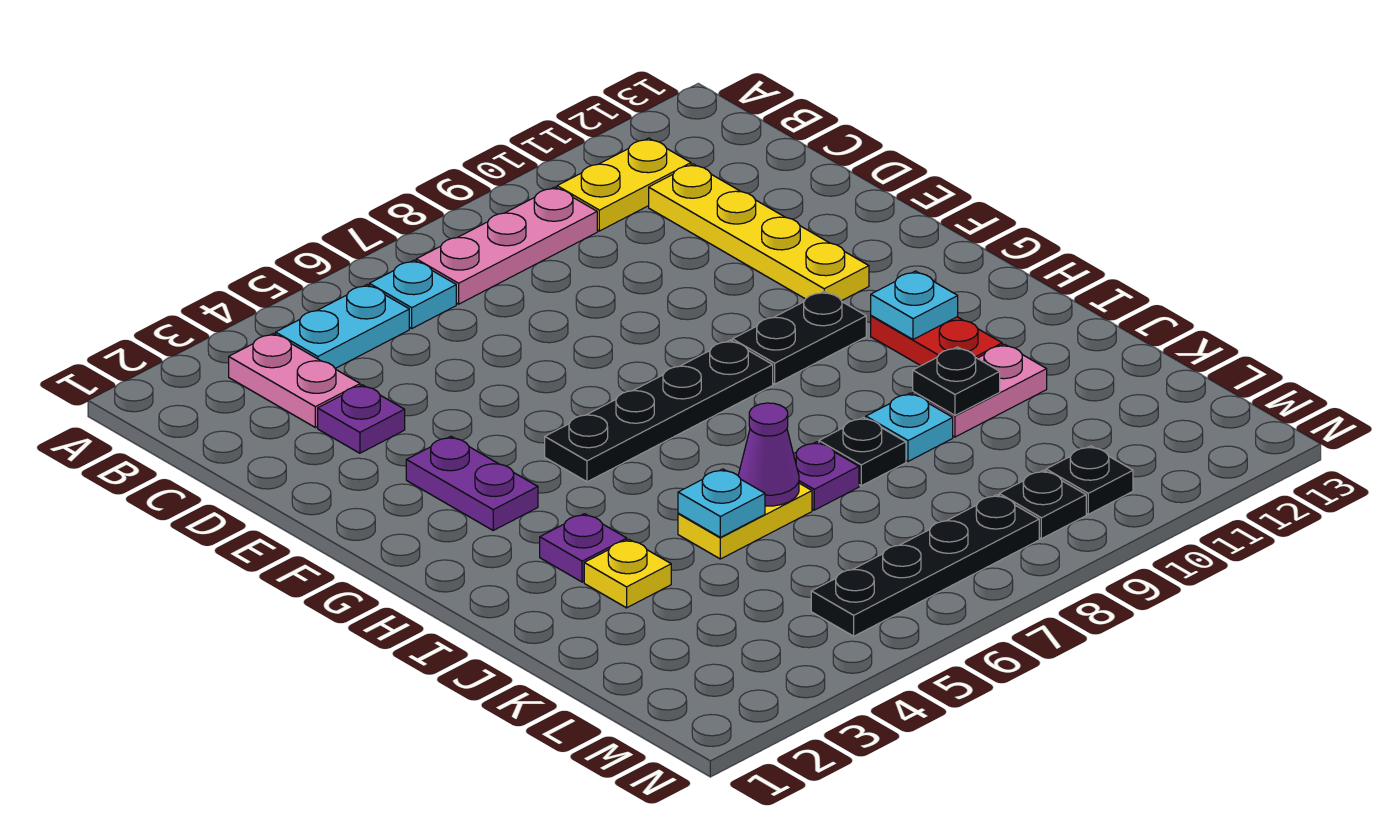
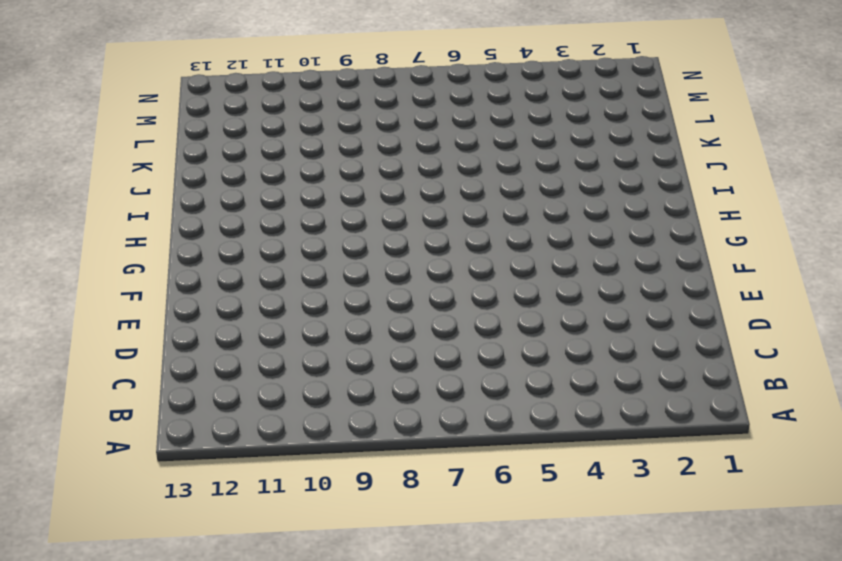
none -> pink plate B3:C3 level 1
none -> cyan plate B4:B5 level 1
none -> cyan plate B6 level 1

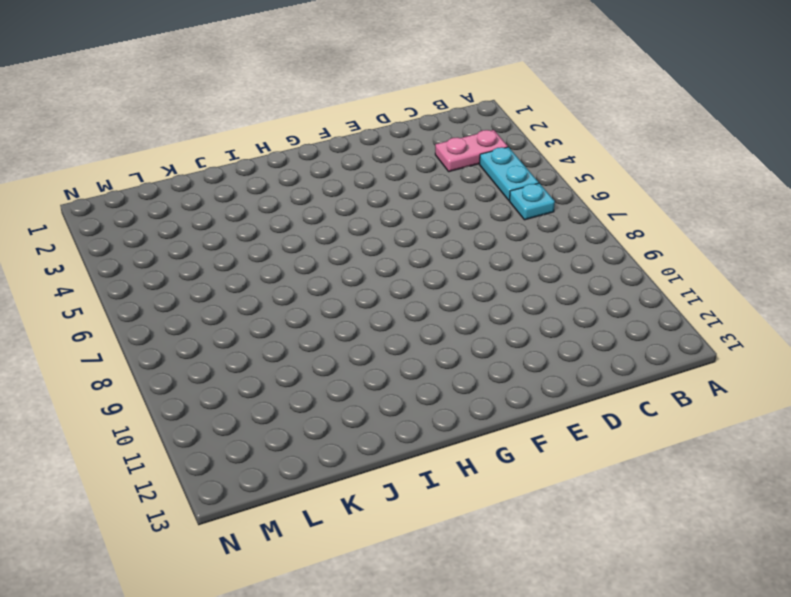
none -> pink plate B7:B9 level 1
none -> yellow plate B10:B11 level 1
none -> yellow plate C11:F11 level 1

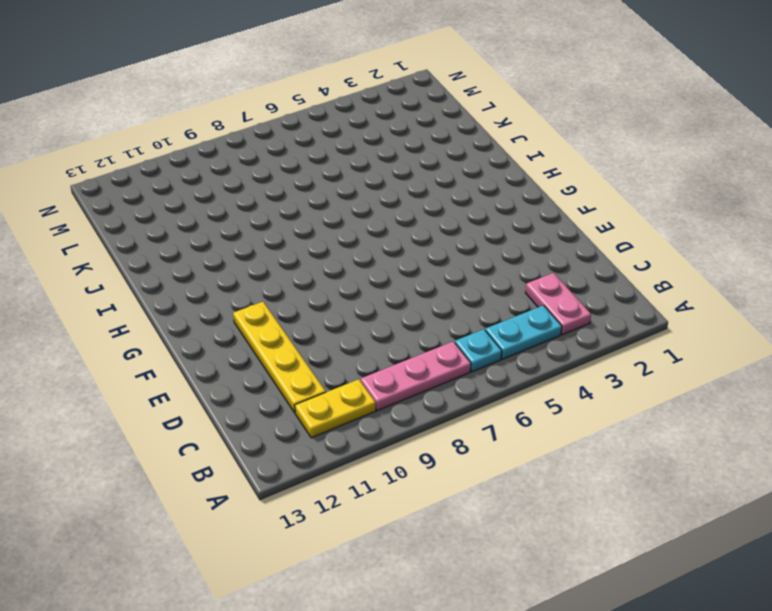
none -> purple plate D3 level 1
none -> purple plate F3:G3 level 1
none -> black plate G5:G8 level 1

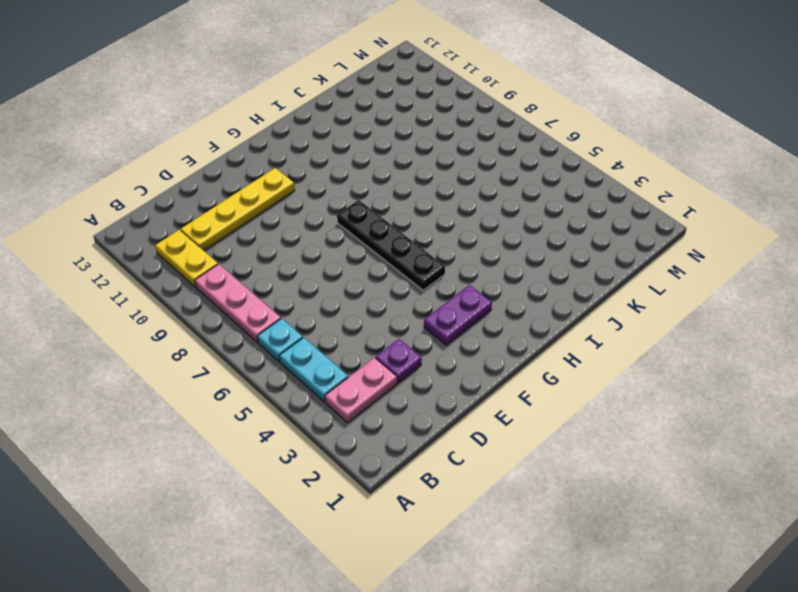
none -> black plate G9:G10 level 1
none -> red plate H11:I11 level 1
none -> purple plate I3 level 1

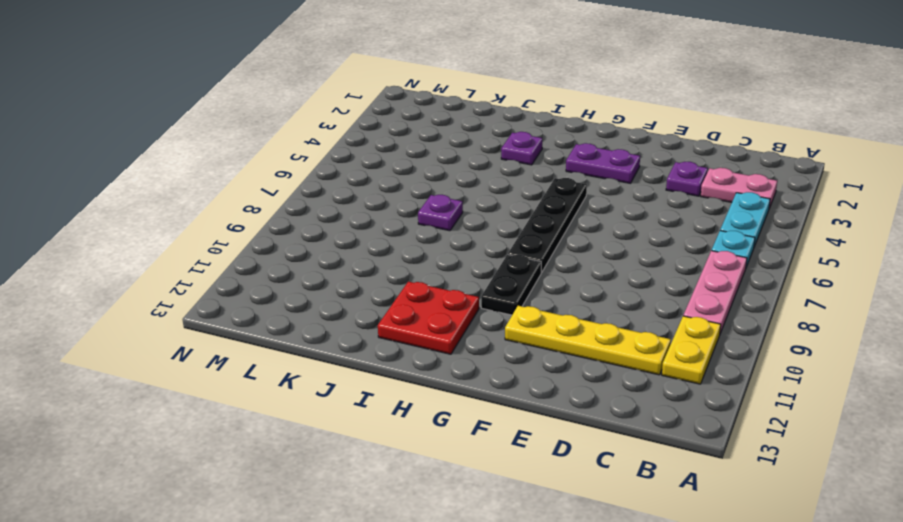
red plate H11:I12 level 1 -> red plate H11:I11 level 1
none -> yellow plate J3 level 1
none -> yellow plate J5:J6 level 1
none -> black plate J8 level 1

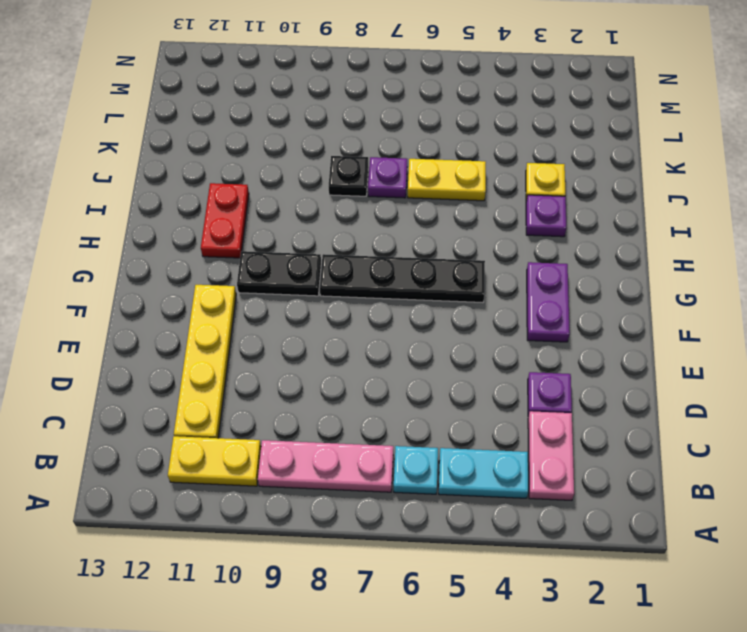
none -> cyan plate J9 level 1
none -> pink plate J10:J11 level 1
none -> black plate M5:M8 level 1

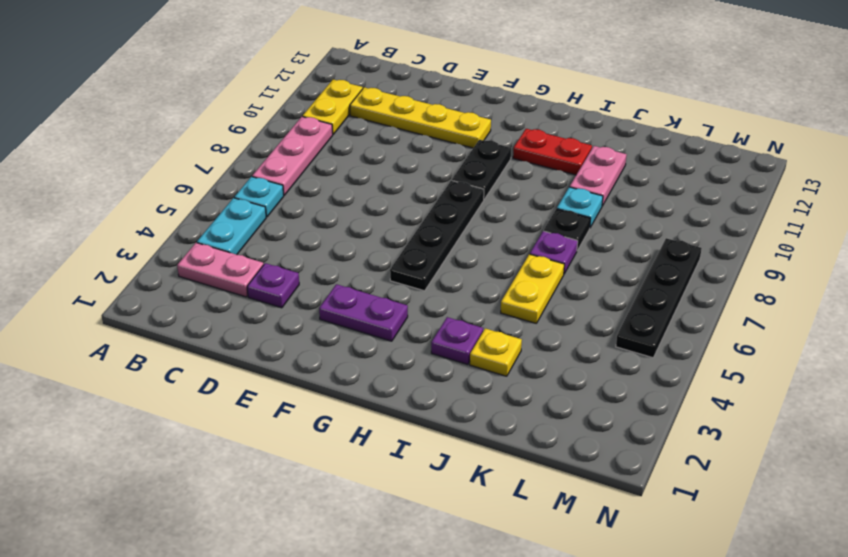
none -> black plate M9 level 1
none -> black plate M10 level 1
none -> cyan plate H11 level 2

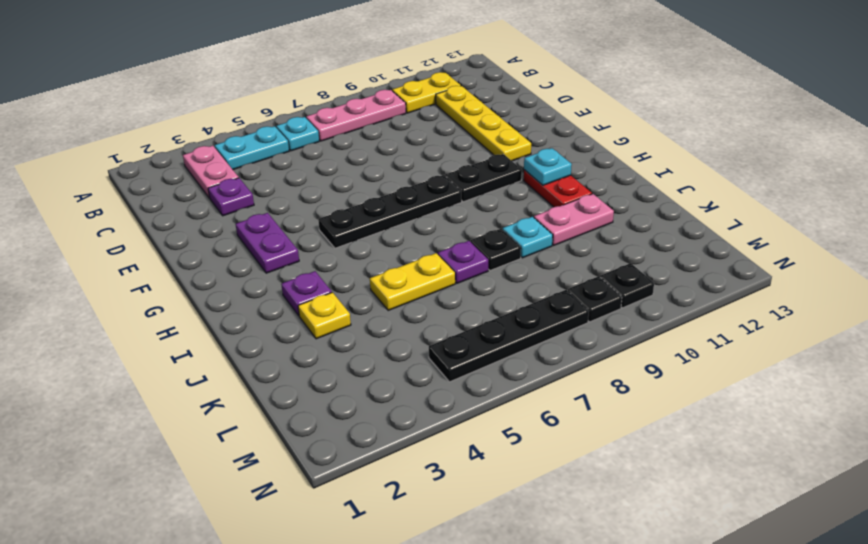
none -> cyan plate J5 level 2
none -> purple cone J6 level 2
none -> black plate J10 level 2

